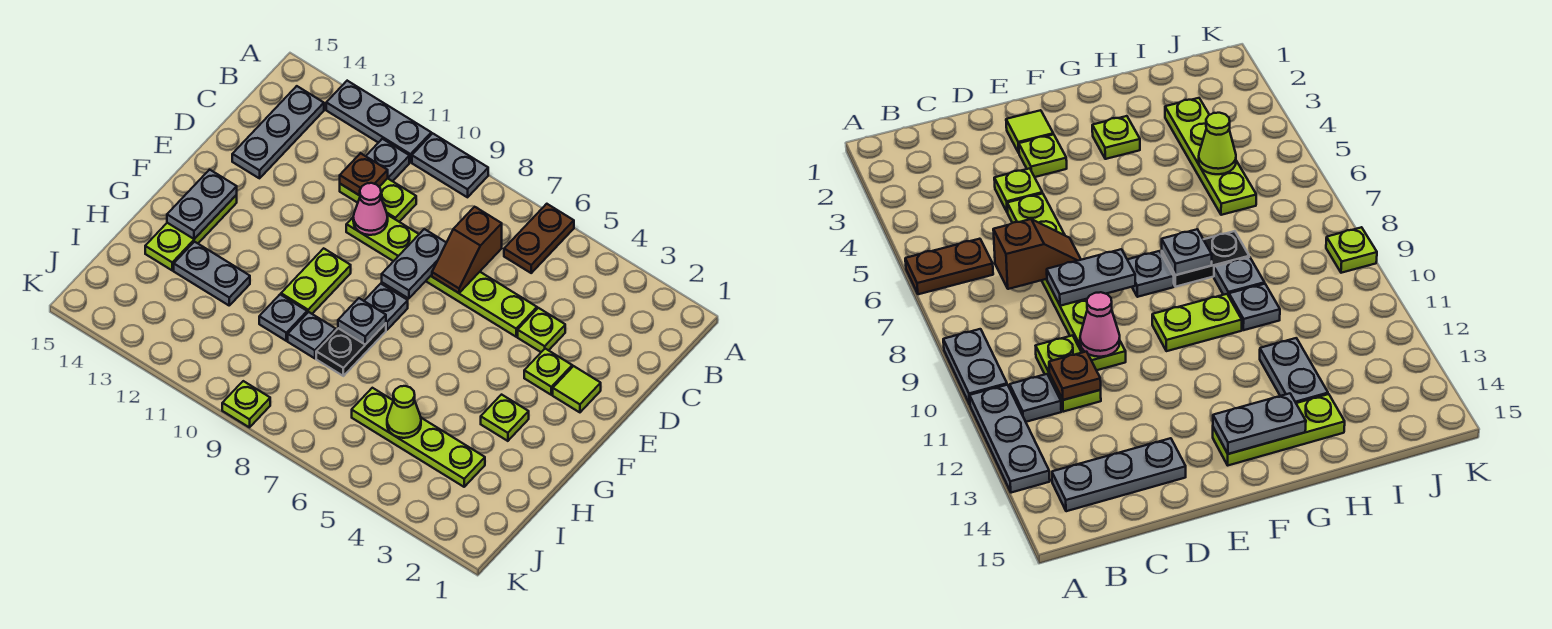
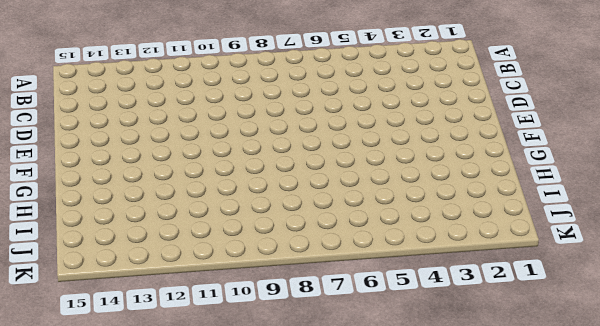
none -> brown plate A6:B6 level 1
none -> grey plate A9:A10 level 1
none -> grey plate A11:A13 level 1

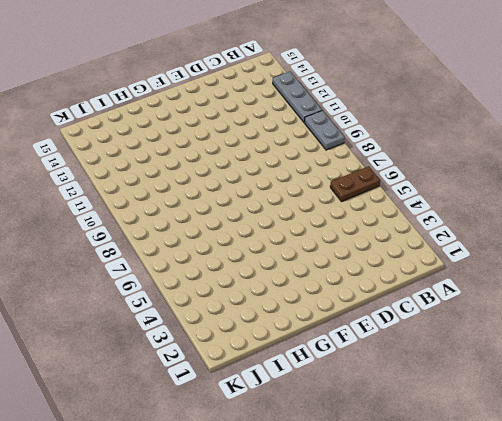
none -> grey plate B11 level 1
none -> grey plate B14:D14 level 1
none -> lime plate C10:C11 level 1

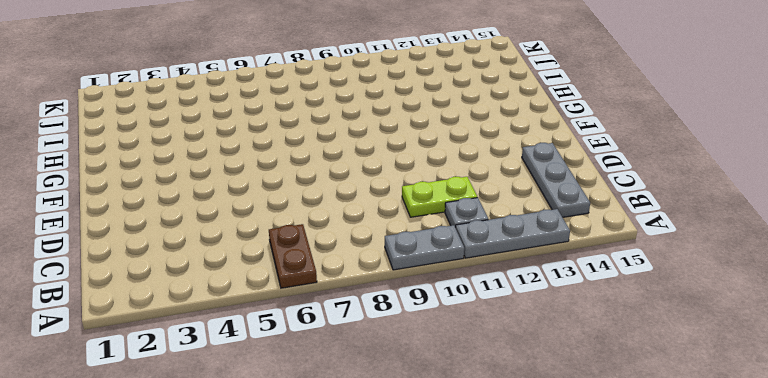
none -> lime plate D4 level 1
none -> lime plate D5:D10 level 1
none -> lime tile E2 level 1

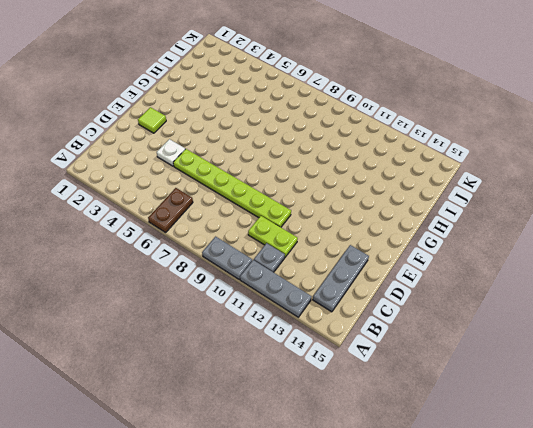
white plate D4 level 1 -> lime plate D4 level 1
none -> lime plate E3 level 1
none -> grey plate F8 level 1
none -> lime plate F10:G10 level 1

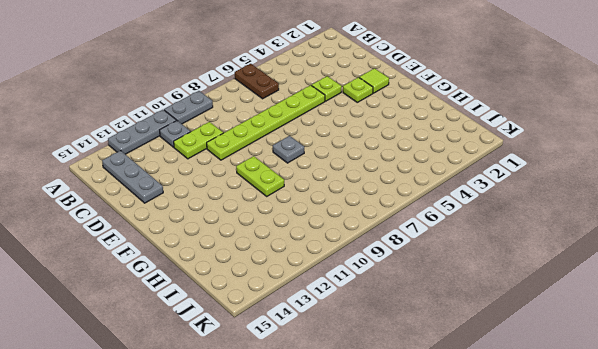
none -> lime plate F14:H14 level 1
none -> lime plate G3 level 1
none -> black plate G8:H8 level 1

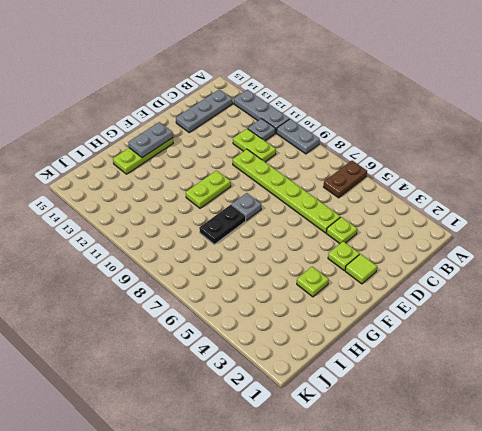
none -> grey plate H9 level 1
none -> grey plate H10 level 1
none -> grey plate H12:H13 level 1

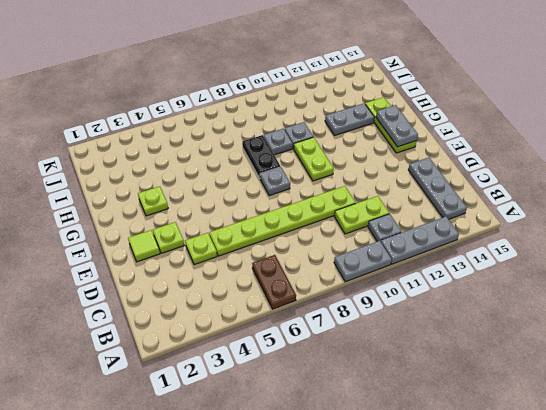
none -> lime plate I3:I6 level 1
none -> lime plate K9 level 1
none -> brown slope C7:D7 level 2 top C

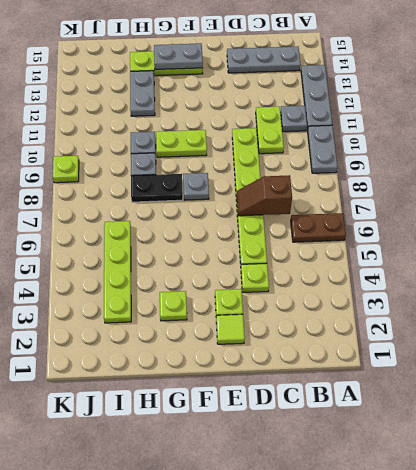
none -> brown plate C11 level 2
none -> grey plate D8:E8 level 2
none -> pink cone D10 level 2

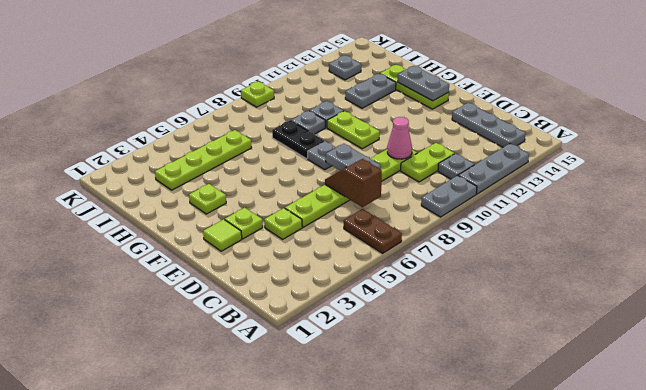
grey plate J13 level 1 -> grey plate G8 level 2
none -> brown plate C11 level 2
none -> lime cone I5 level 2

